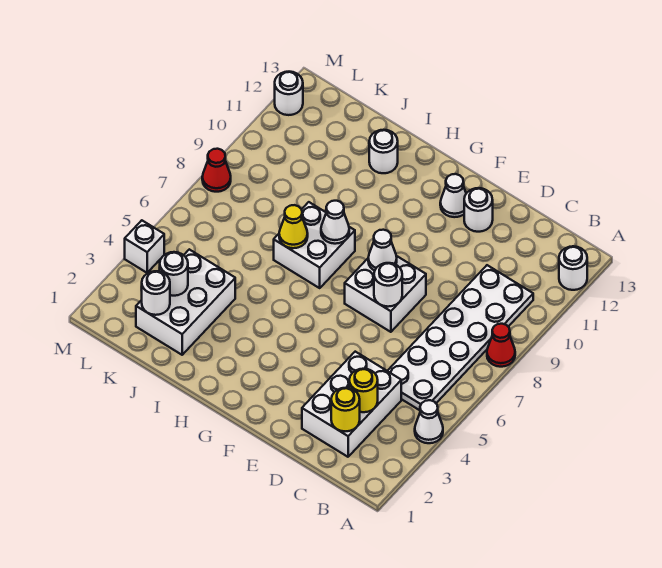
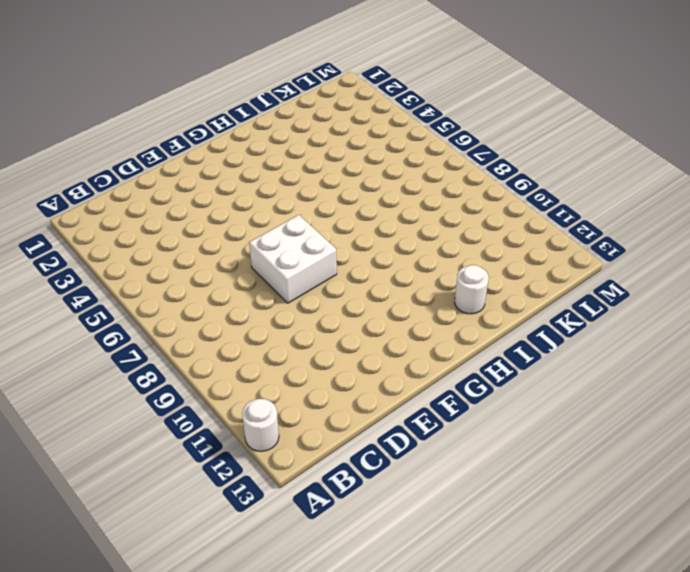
none -> white cone A4 level 1
none -> red cone A8 level 1
none -> white plate B5:C10 level 1

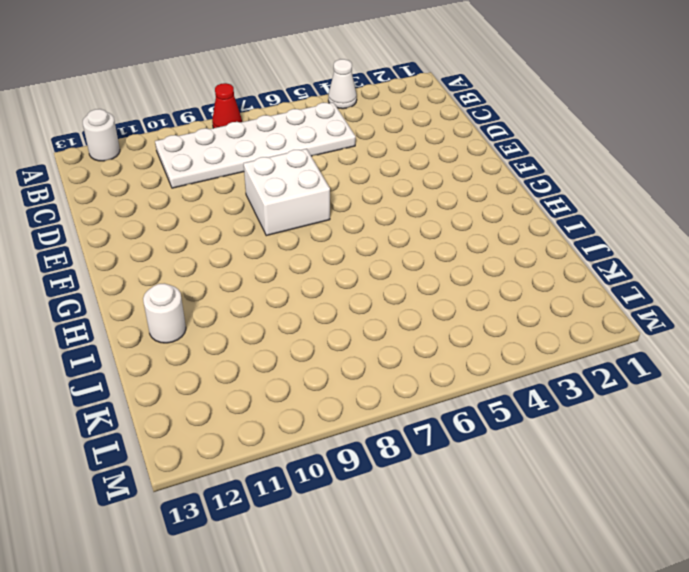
none -> white brick C2:D4 level 1
none -> white round brick E12 level 1
none -> white cone F12 level 1

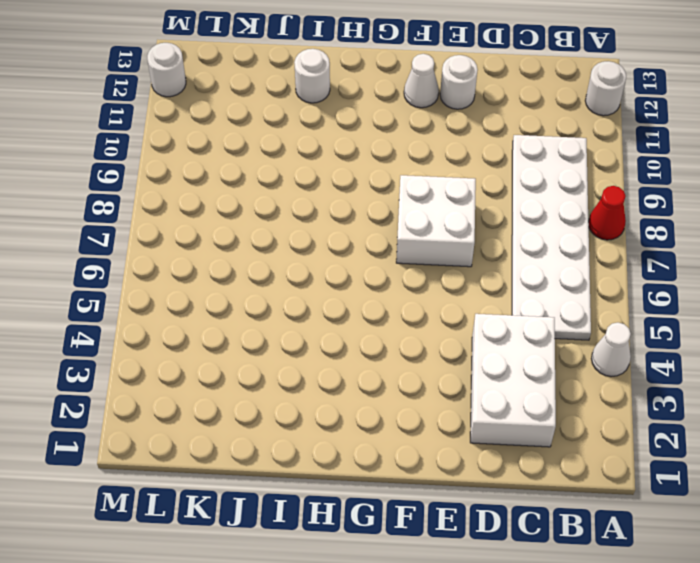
none -> white brick H7:I8 level 1
none -> white brick J2:K4 level 1
none -> white brick M4 level 1

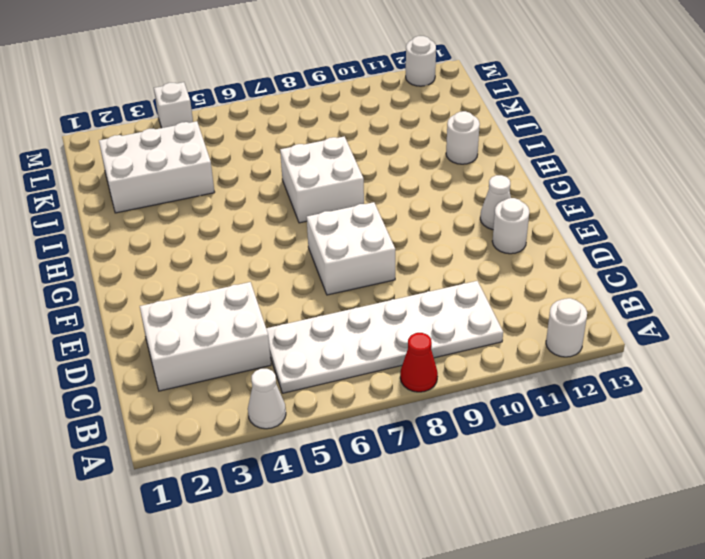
none -> red cone M8 level 1
none -> yellow round brick C2 level 2
none -> yellow round brick C3 level 2

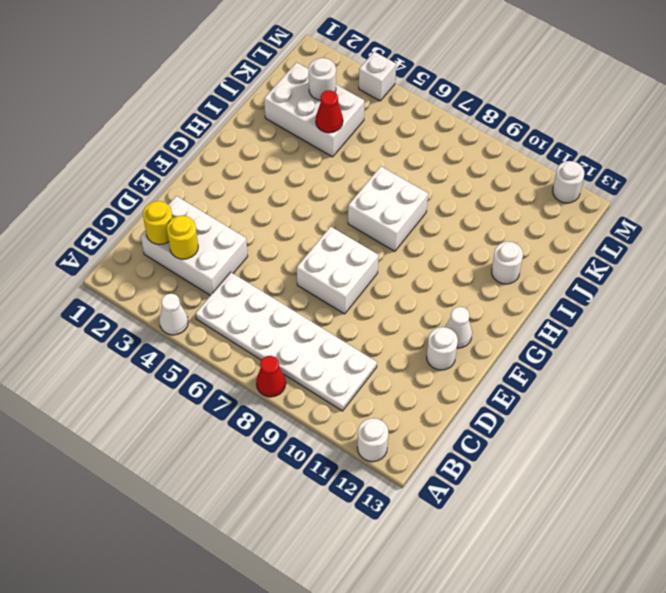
red cone J4 level 2 -> red cone M8 level 1
none -> white round brick E7 level 2
none -> white cone F8 level 2
none -> white cone H8 level 2

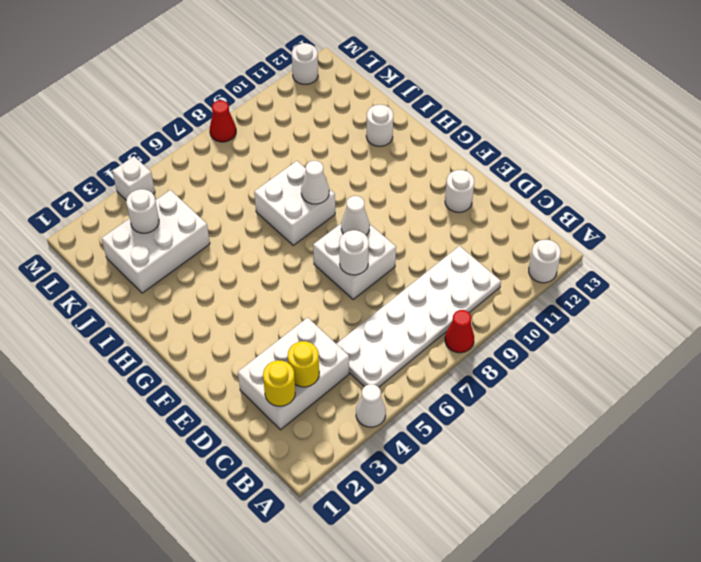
none -> white cone F12 level 1
none -> yellow cone I7 level 2
none -> white round brick K2 level 2

